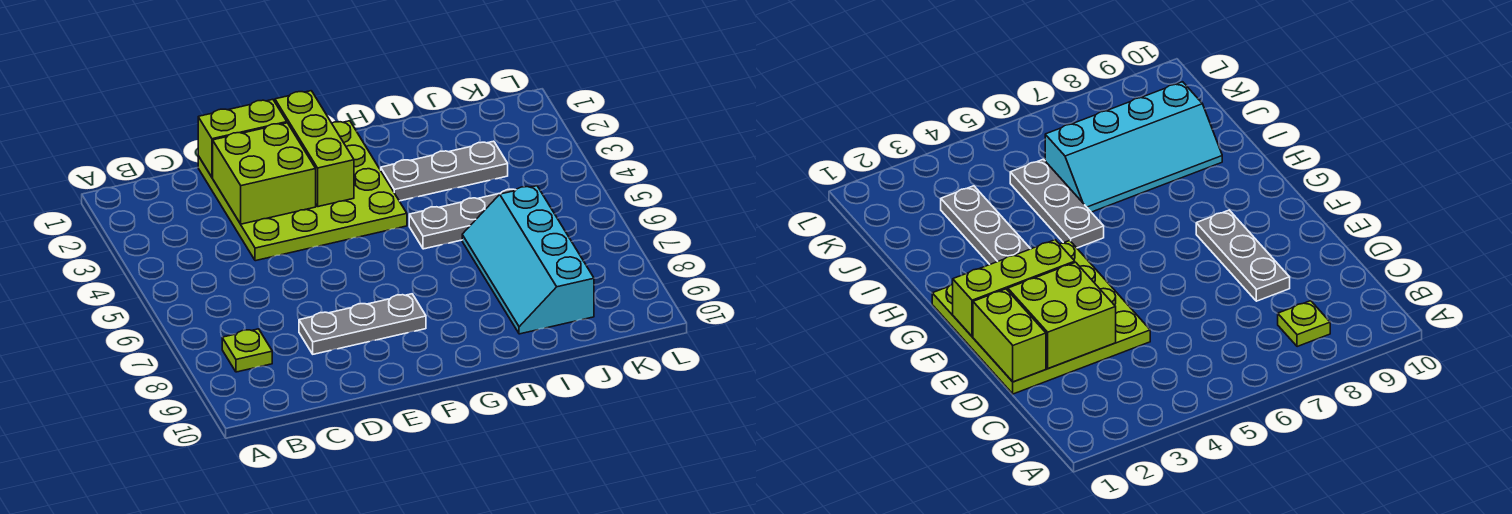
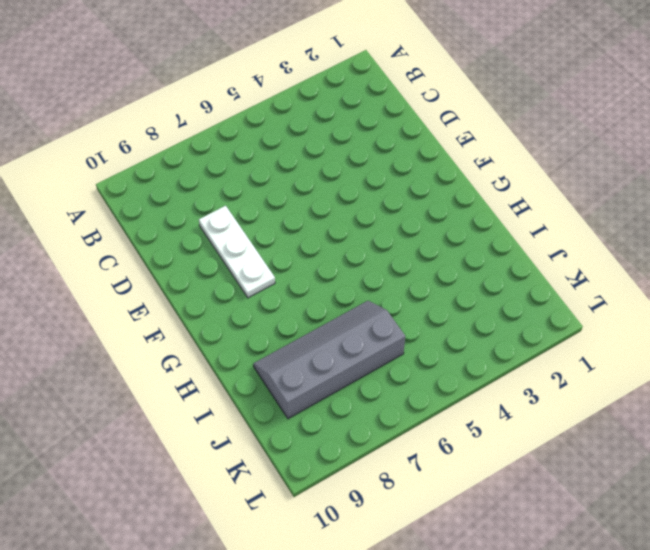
white plate D8:F8 level 1 -> grey plate D8:F8 level 1
grey slope I6:J9 level 1 top J -> cyan slope I6:J9 level 1 top J
none -> lime plate B8 level 1
none -> lime plate D1:G4 level 1

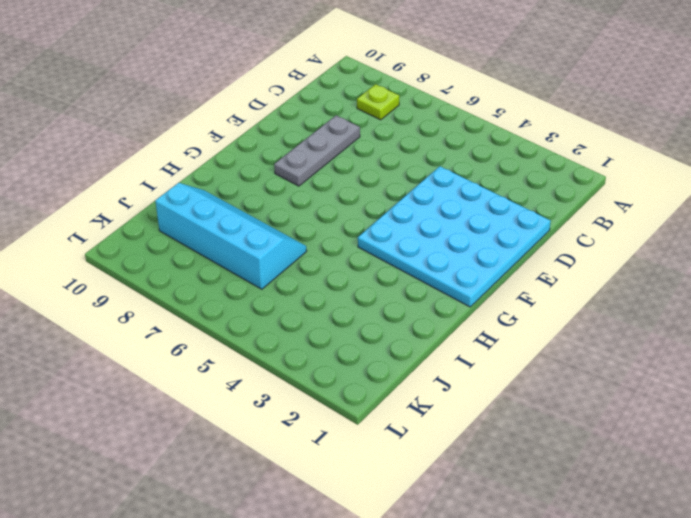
cyan plate D1:G4 level 1 -> lime plate D1:G4 level 1
none -> grey plate H3:J3 level 1
none -> grey plate H5:J5 level 1

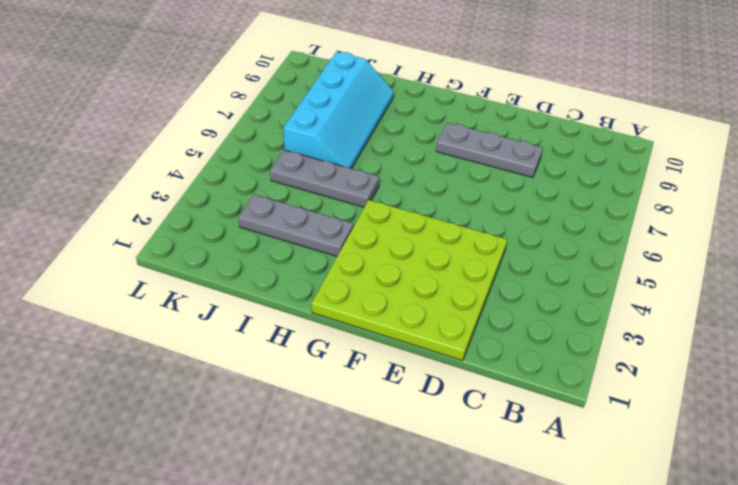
none -> lime plate B8 level 1
none -> lime brick D1:E1 level 2

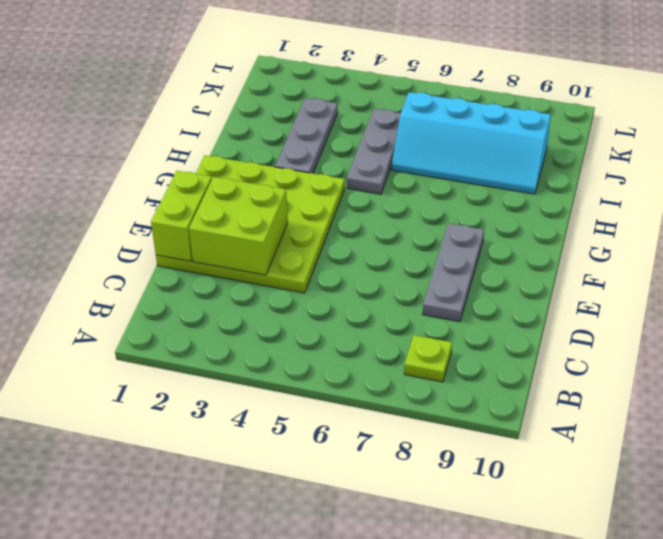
none -> lime brick F1:F3 level 2

